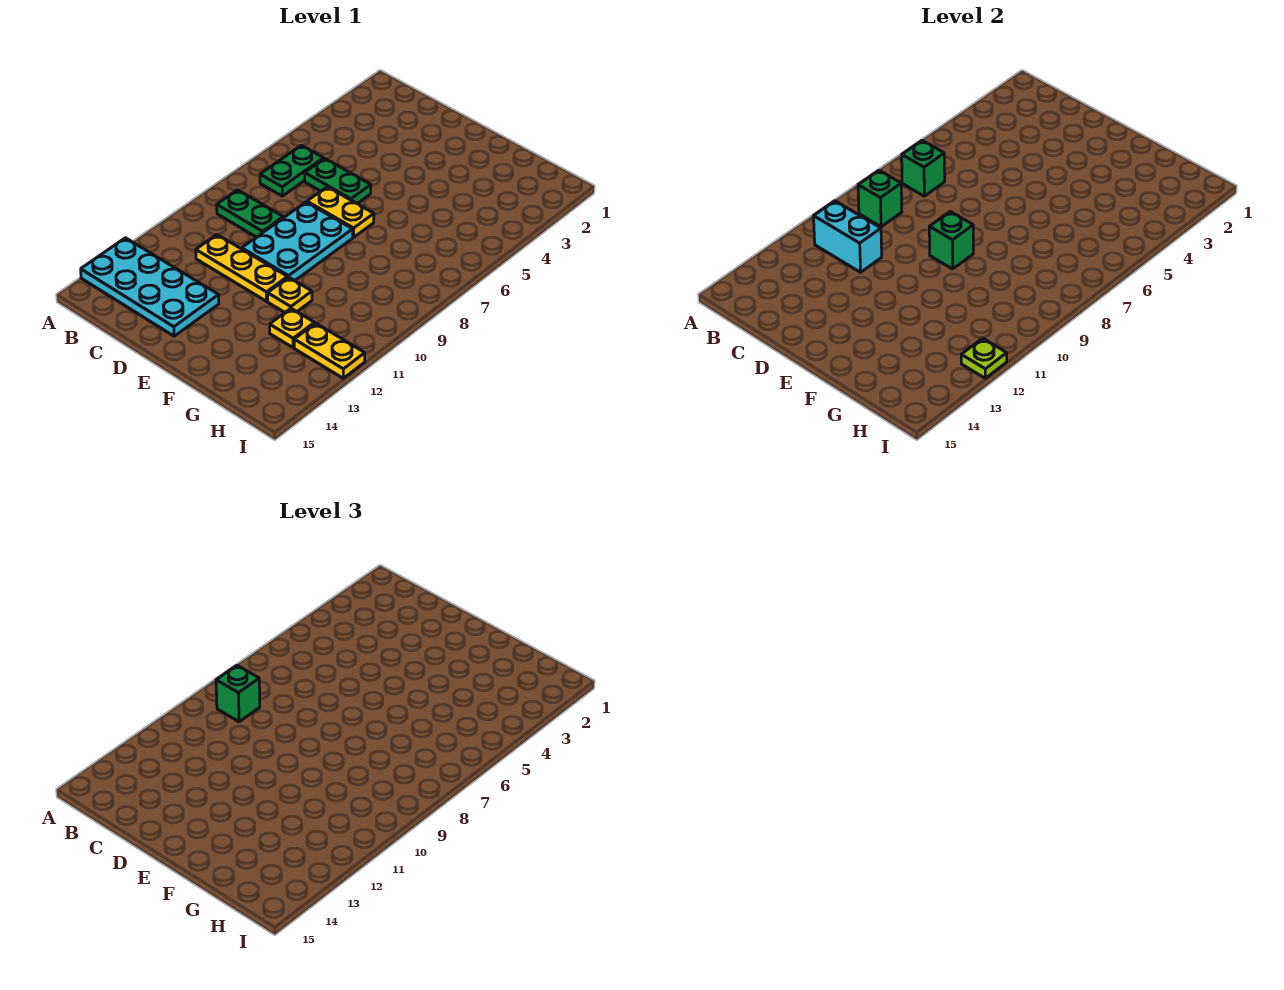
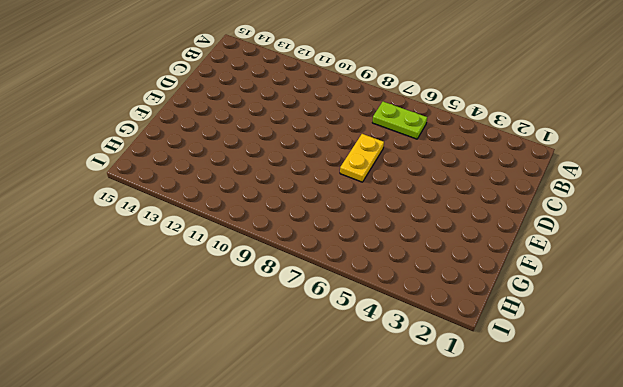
lime plate B6:B7 level 1 -> green plate B6:B7 level 1
none -> cyan plate A13:D14 level 1
none -> green plate B9:C9 level 1
none -> green plate C6:D6 level 1

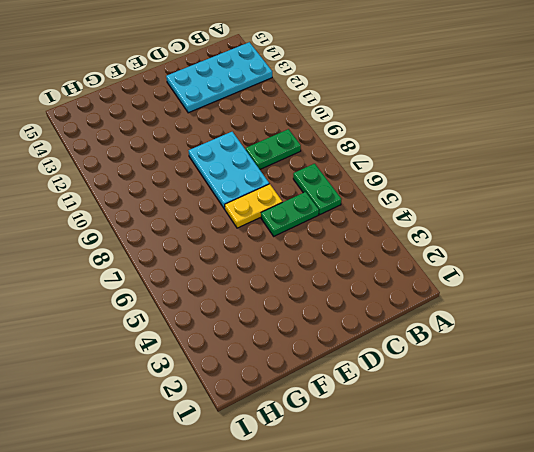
none -> yellow plate C11:E11 level 1
none -> yellow plate F11 level 1
none -> yellow plate G12 level 1

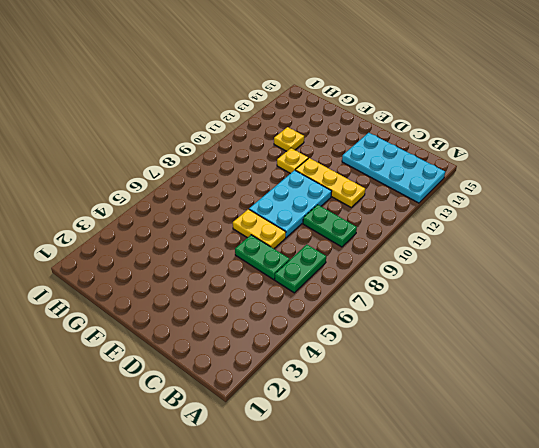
none -> yellow plate H12:I12 level 1
none -> green brick B7 level 2
none -> green brick B9 level 2

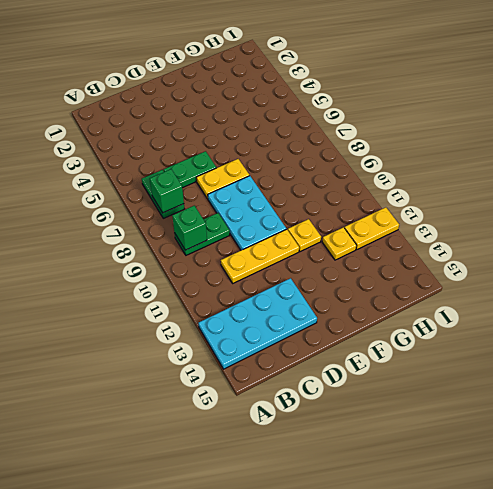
none -> cyan brick B11:C11 level 2
none -> green brick E9 level 2
none -> lime plate I12 level 2

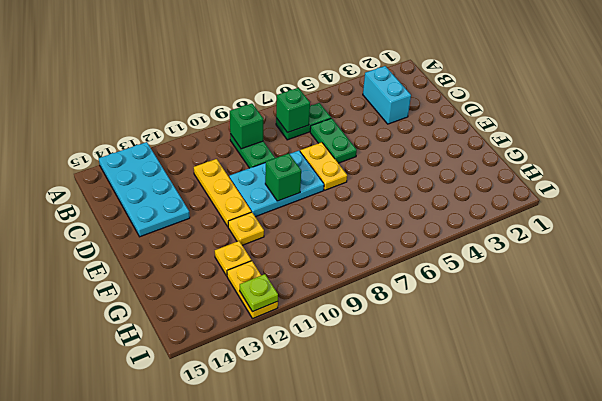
cyan brick B3:C3 level 1 -> cyan brick B11:C11 level 2
none -> green brick B9 level 3

